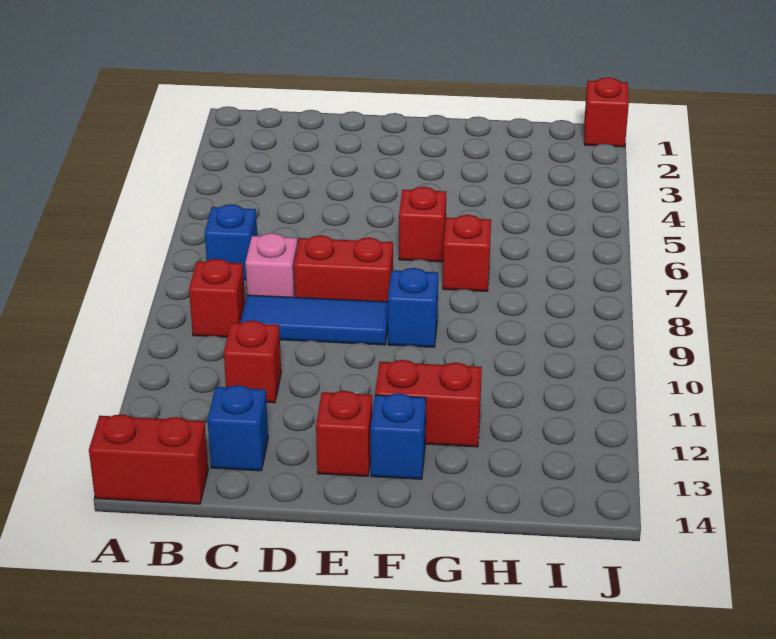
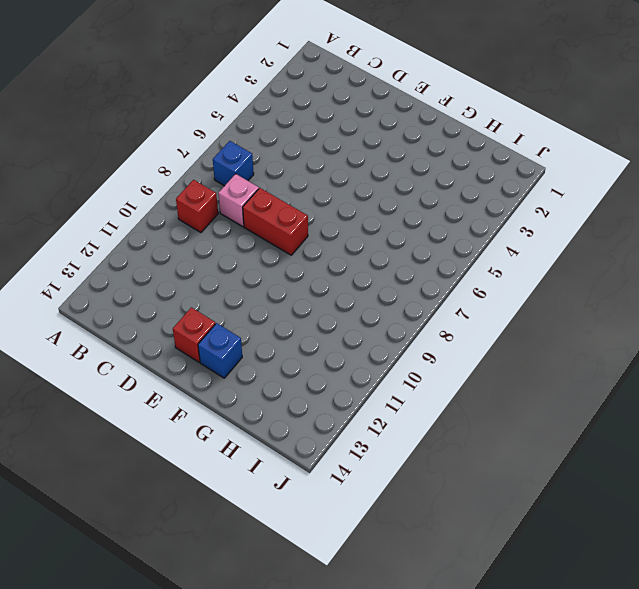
none -> red brick A14:B14 level 1
none -> blue tile C9:E9 level 1
none -> red brick C11 level 1

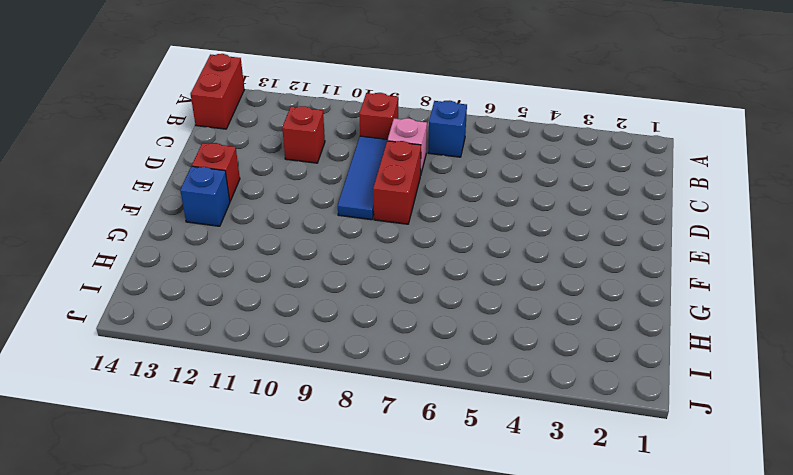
none -> blue brick C13 level 1
none -> red brick F6 level 1
none -> blue brick F9 level 1

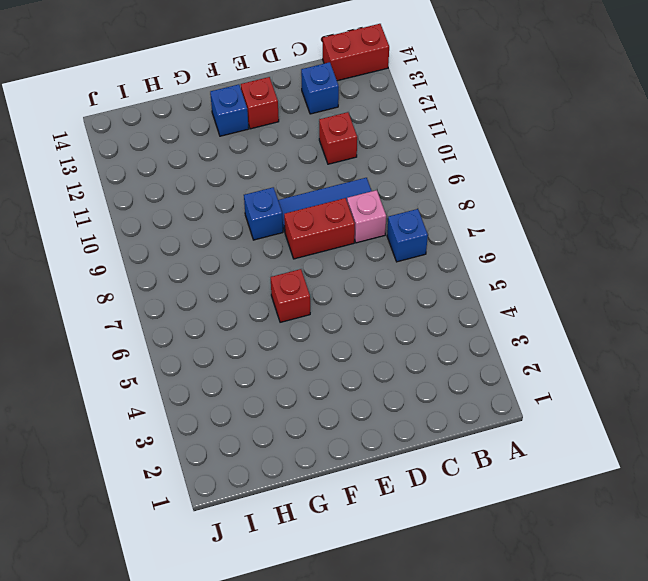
none -> red brick B9 level 1
none -> red brick F12:G12 level 1
none -> red brick G7 level 1

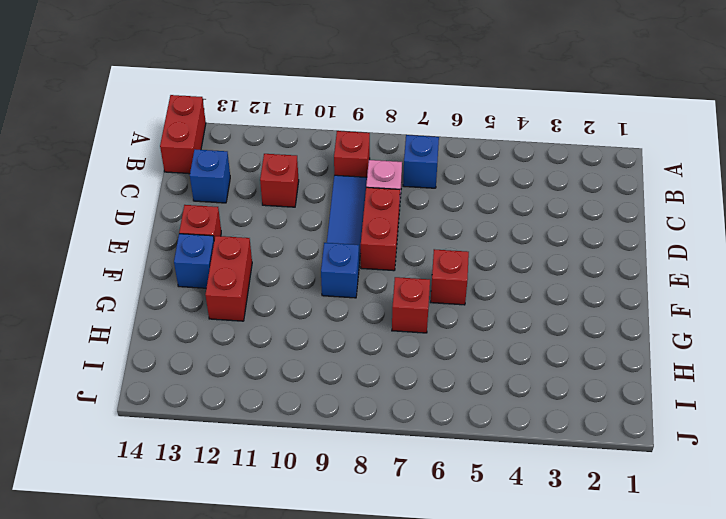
none -> red brick J1 level 1

